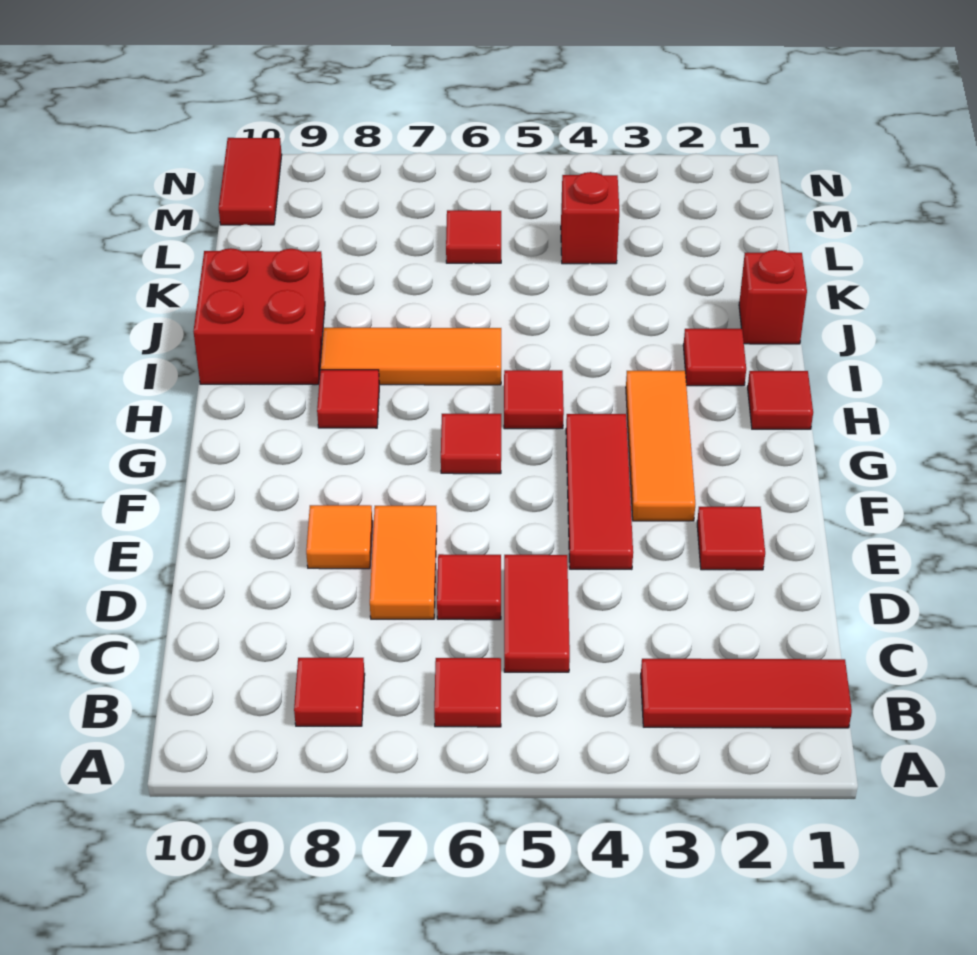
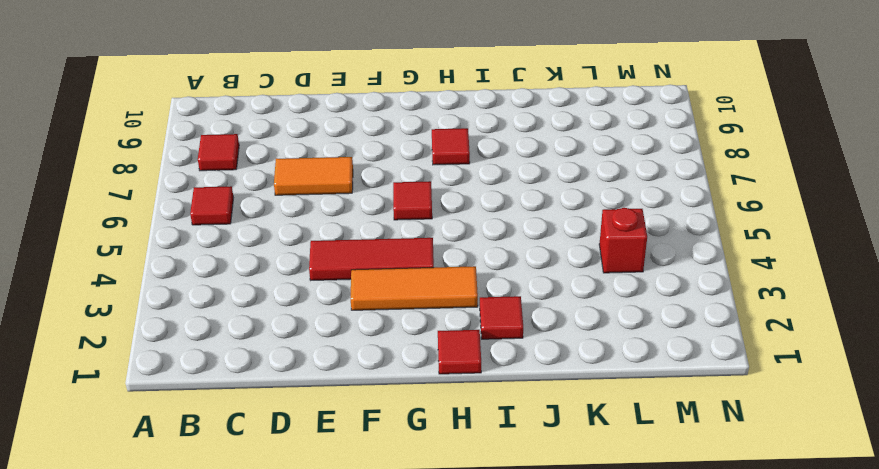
none -> red tile B1:B3 level 1
none -> red tile C5:D5 level 1
none -> red tile D6 level 1

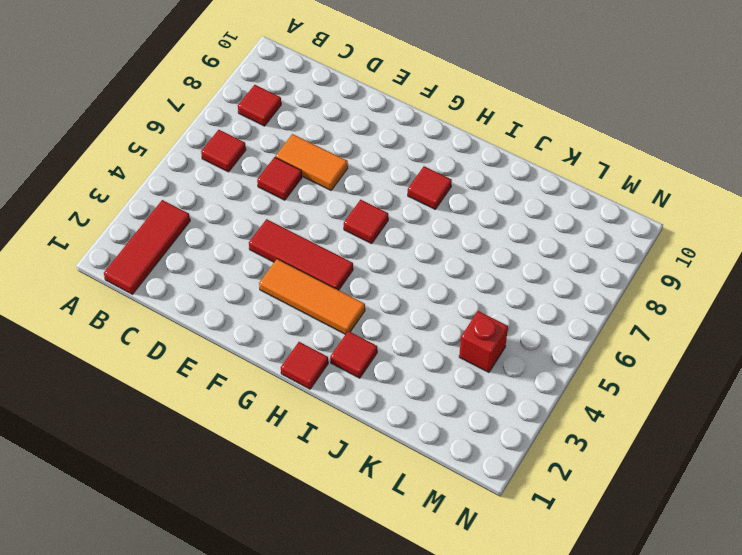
none -> red tile C5:D5 level 1
none -> red tile E2 level 1
none -> orange tile E8 level 1

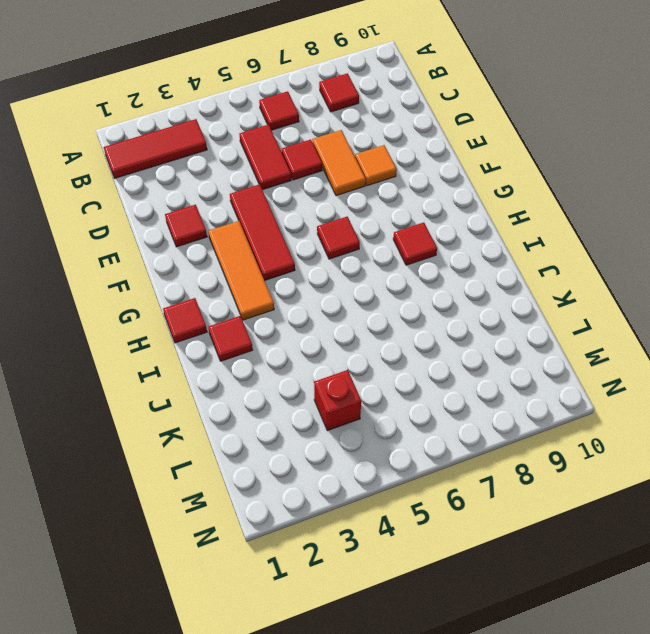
none -> red tile H5 level 1
none -> orange tile I6:I8 level 1
none -> red brick I9:J10 level 1

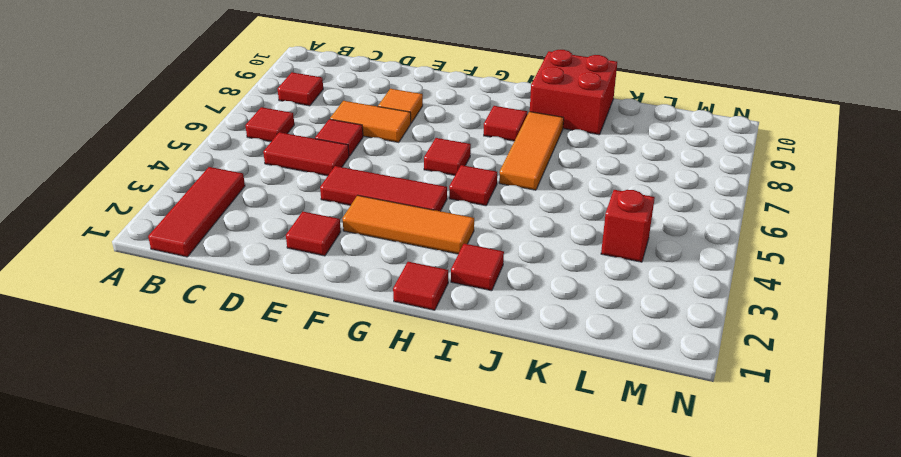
none -> red brick J1 level 1
none -> red tile L6 level 1
none -> red tile M10:N10 level 1

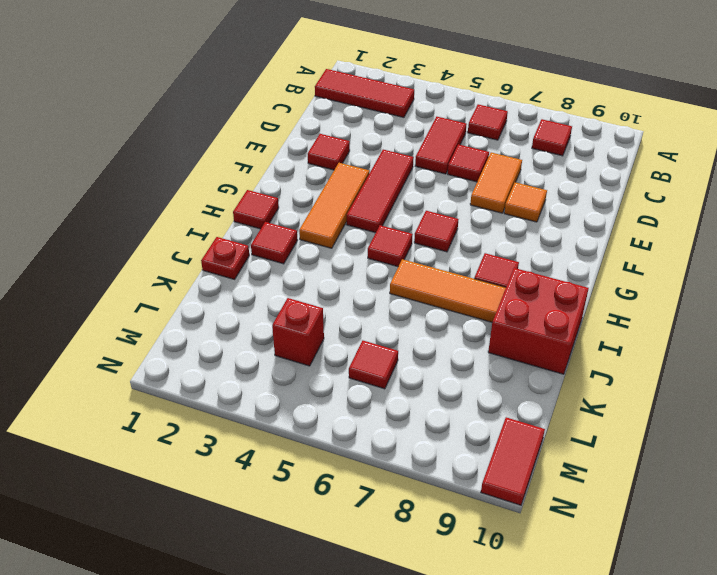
red plate J1 level 1 -> red brick J1 level 1

